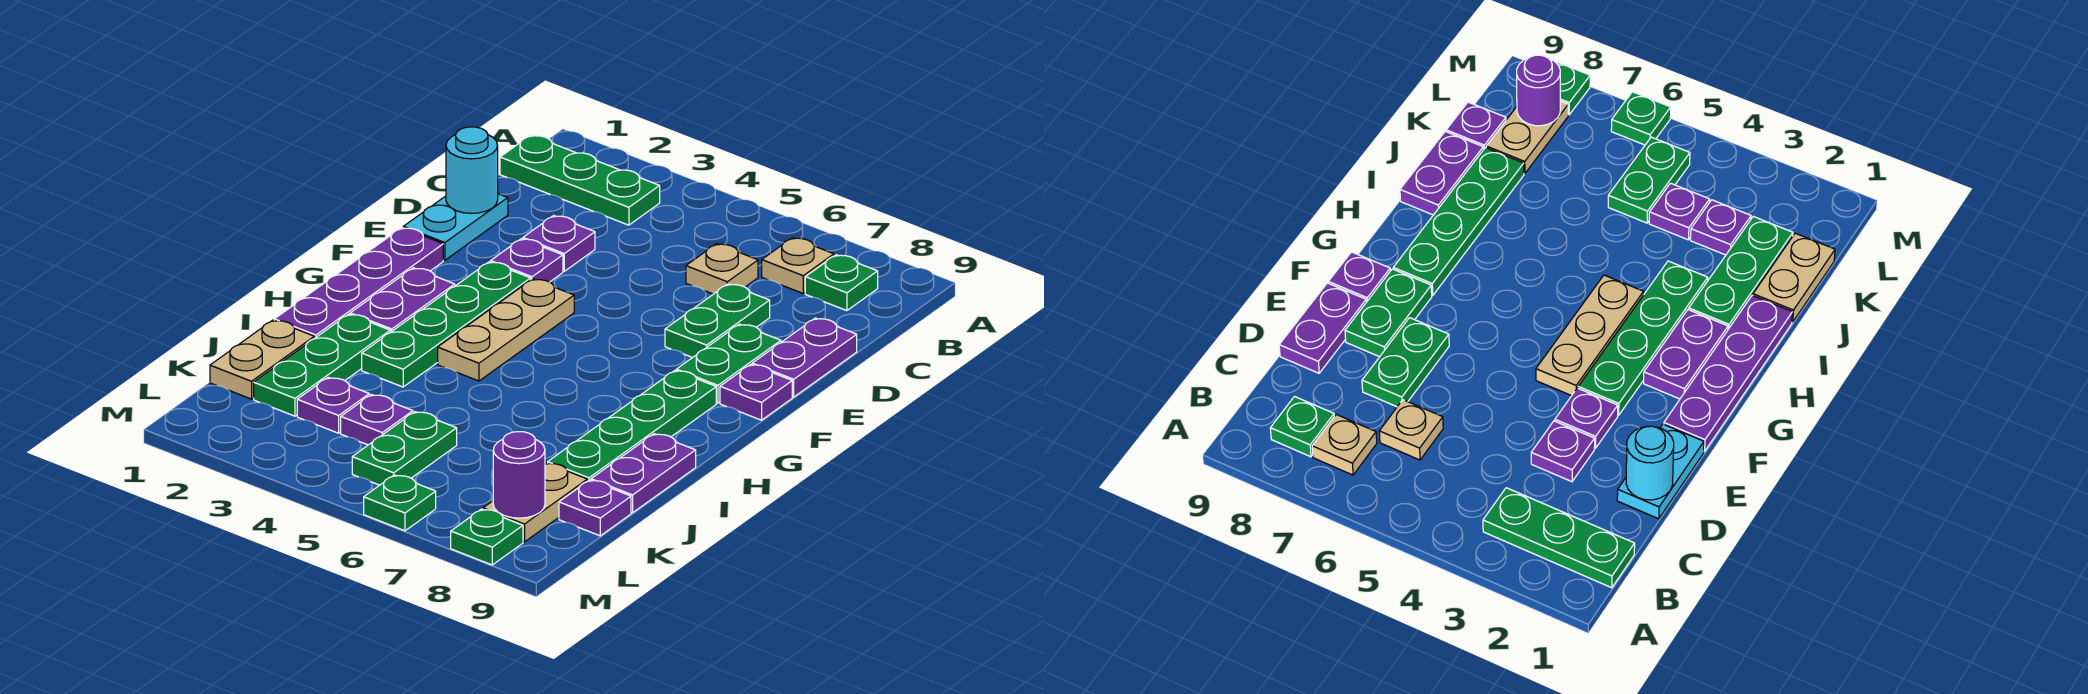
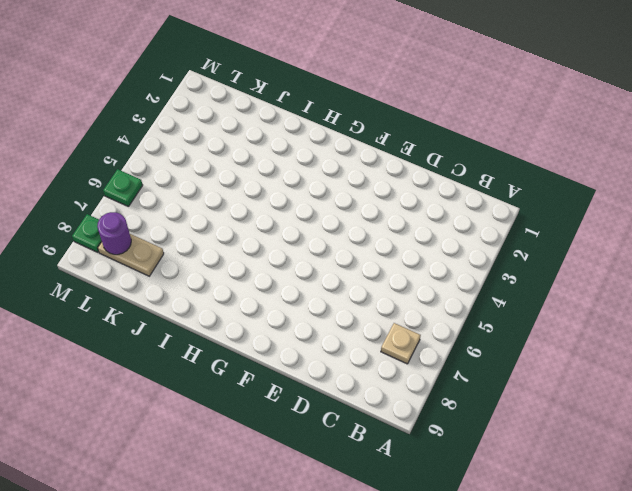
none -> green plate B1:B3 level 1
none -> green plate B8 level 1
none -> tan plate C6 level 1

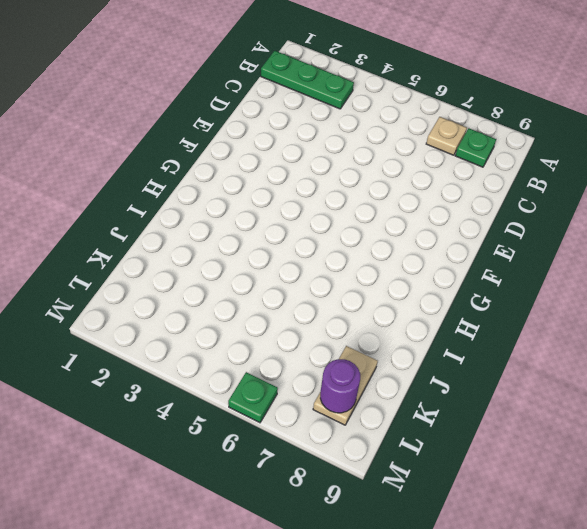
none -> tan plate C6 level 1
none -> cyan plate D1:E1 level 1
none -> purple plate D3 level 1

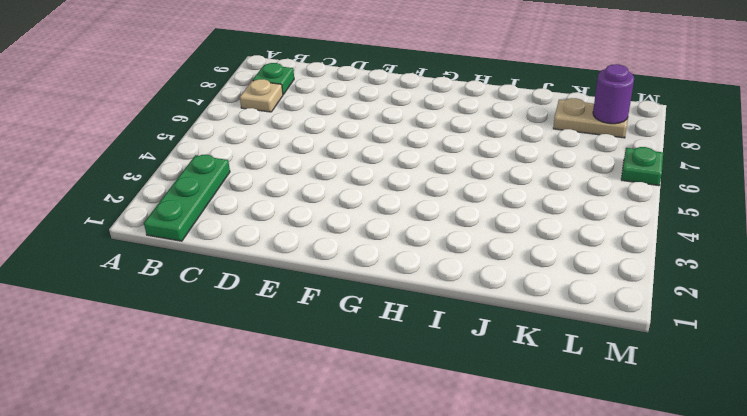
none -> tan plate C6 level 1
none -> cyan plate D1:E1 level 1
none -> purple plate D3 level 1

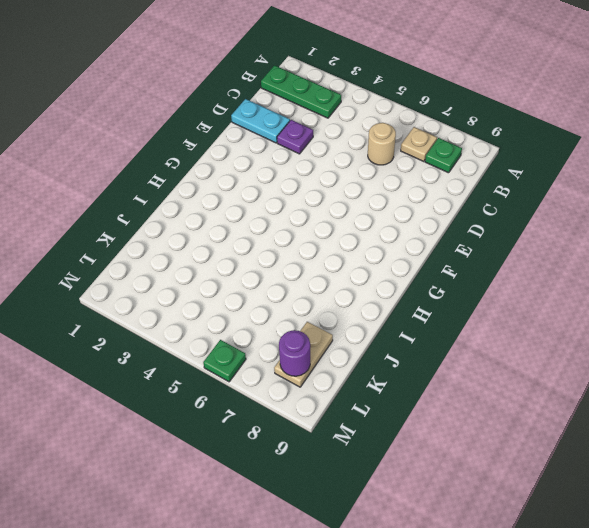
tan round brick C6 level 1 -> tan plate C6 level 1
cyan plate D1:D2 level 1 -> cyan plate D1:E1 level 1
none -> green plate D7:E7 level 1
none -> purple plate D9:E9 level 1
none -> purple plate E3 level 1

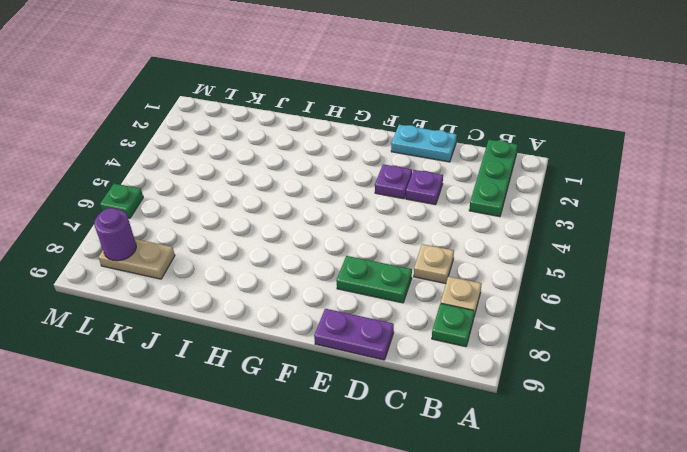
none -> green plate E8:F8 level 1
none -> purple plate F1:I1 level 1
none -> green plate F3:I3 level 1

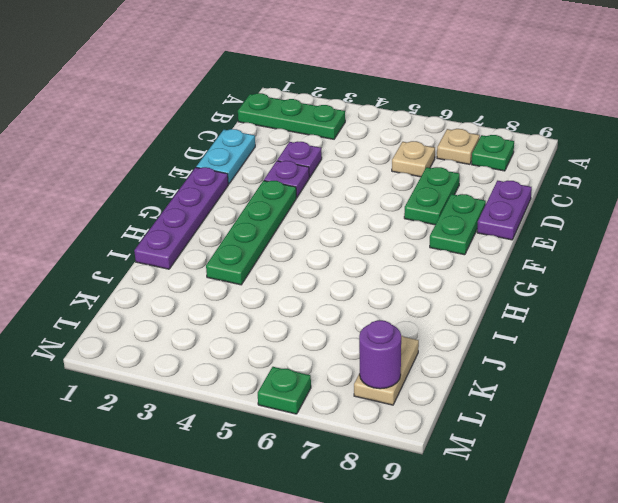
none -> tan plate F4:H4 level 1
none -> purple plate F9 level 1
none -> purple plate G2:H2 level 1

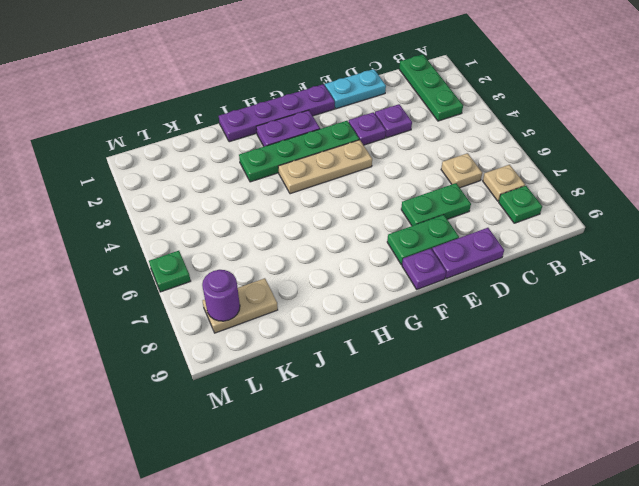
none -> green plate G8:J8 level 1
none -> green plate I2:K2 level 1
none -> purple plate I9:J9 level 1

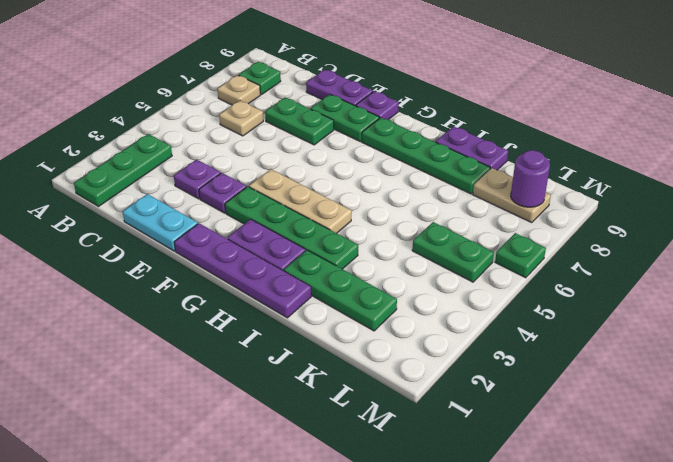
none -> tan plate J1:K1 level 1
none -> purple plate K3 level 1
none -> purple plate K4 level 1

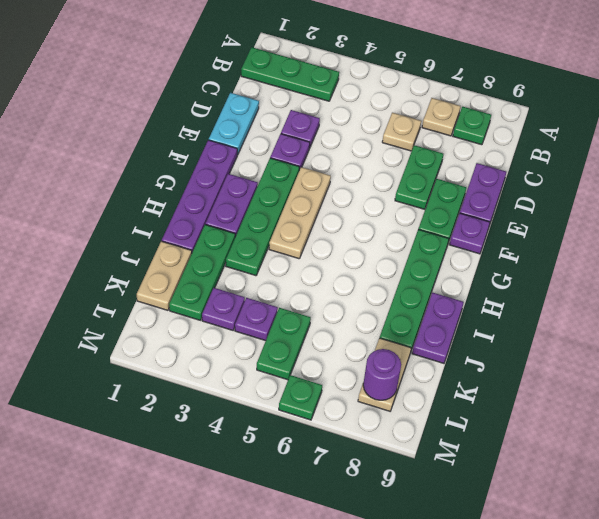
none -> purple plate K9 level 1
none -> green plate M8 level 1
none -> cyan round brick D1 level 2

